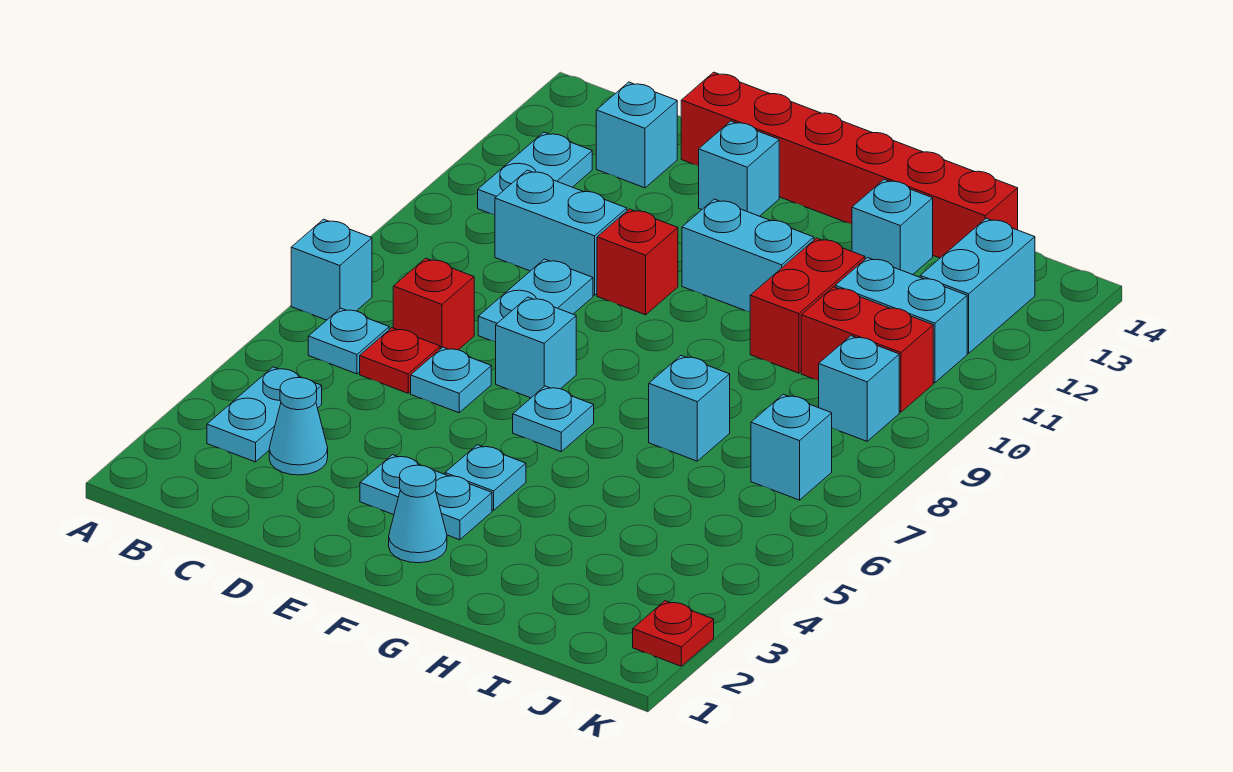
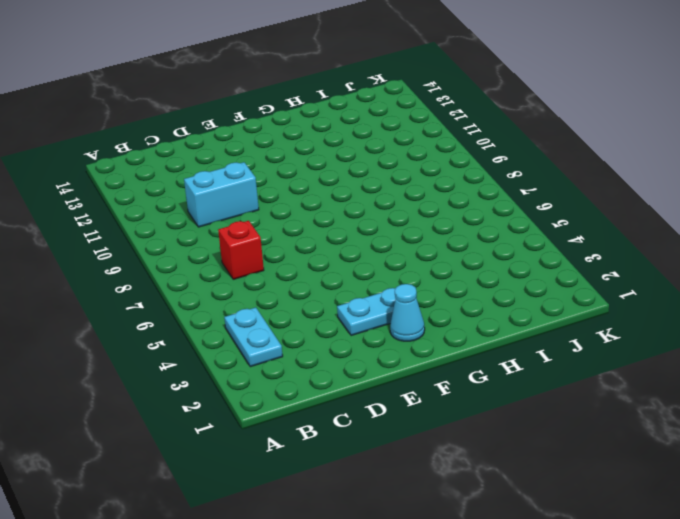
none -> cyan brick A7 level 1
none -> cyan plate B6 level 1
none -> cyan plate B11:B12 level 1

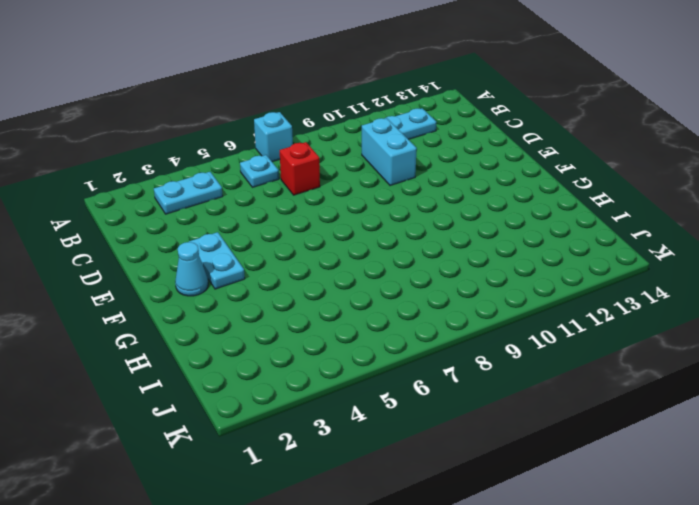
none -> cyan cone C3 level 1
none -> red plate C6 level 1
none -> cyan brick C13 level 1

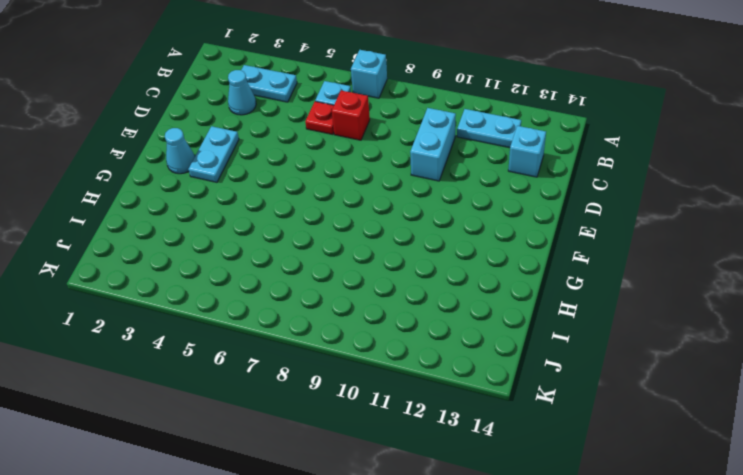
none -> cyan plate D6 level 1
none -> cyan plate D8:D9 level 1
none -> red brick D14:I14 level 1

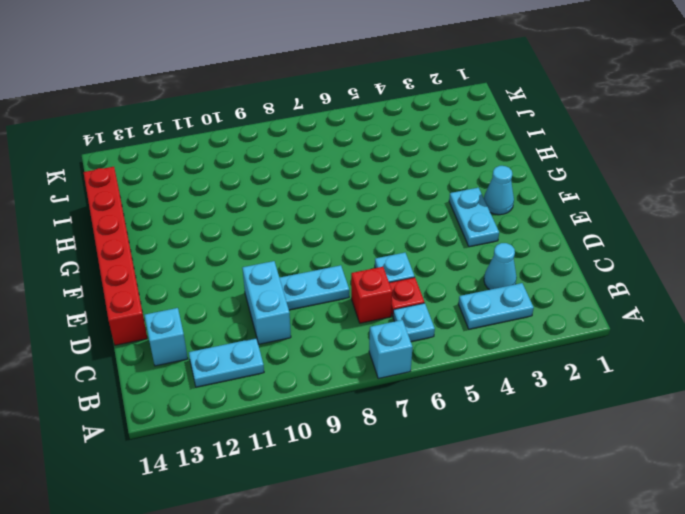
none -> cyan brick E7 level 1
none -> red brick E10 level 1
none -> cyan brick E13 level 1

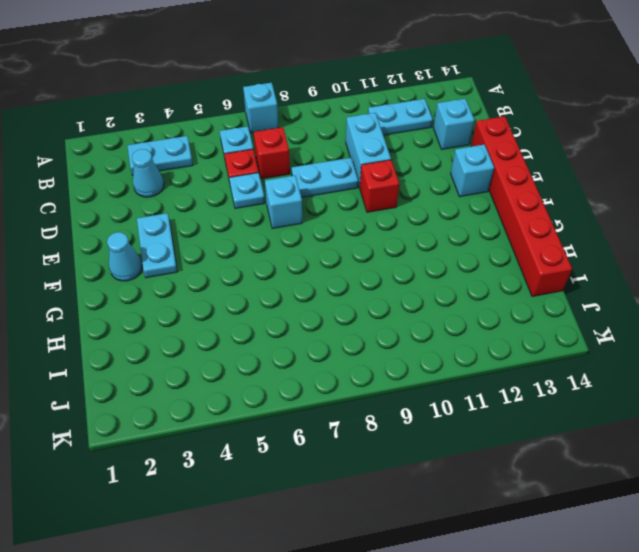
none -> cyan plate F4 level 1
none -> cyan plate F6 level 1
none -> cyan brick F11:G11 level 1

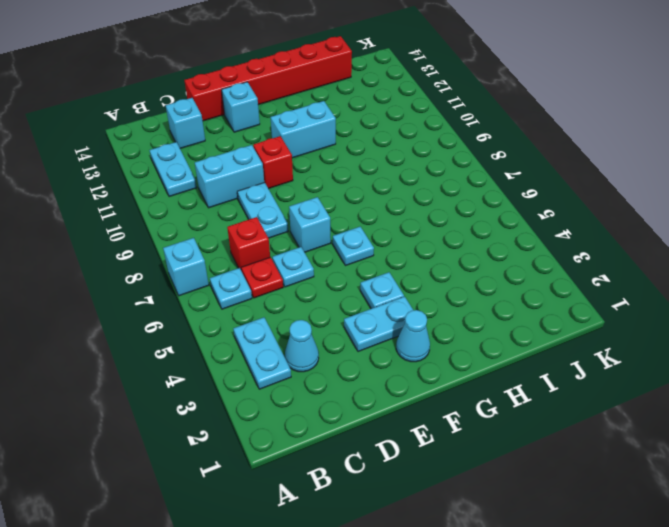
none -> cyan brick H7 level 1
none -> red brick H10:H11 level 1
none -> cyan brick H13 level 1

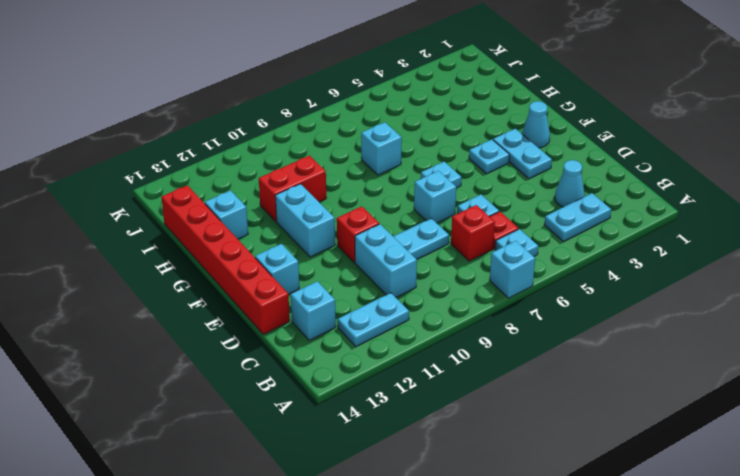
none -> red brick I10:J10 level 1
none -> cyan brick I11:J11 level 1
none -> cyan brick J7 level 1

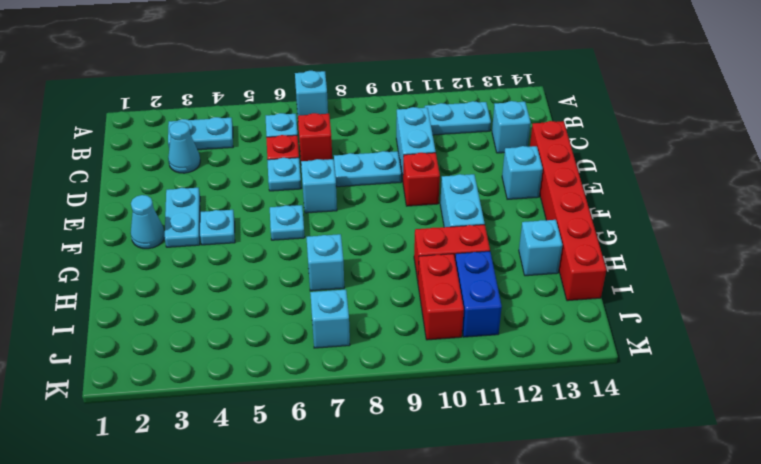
blue brick I11:J11 level 1 -> cyan brick I11:J11 level 1
none -> cyan brick J9 level 1
none -> cyan brick J12:J13 level 1
none -> red plate K2 level 1

